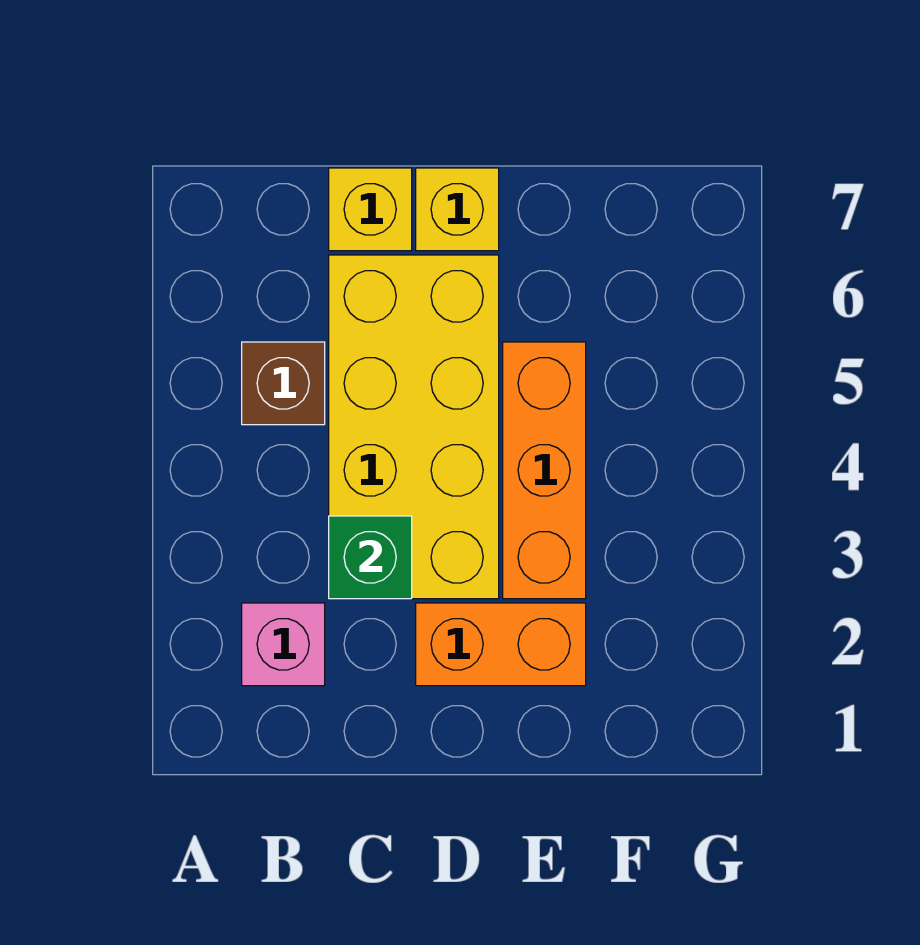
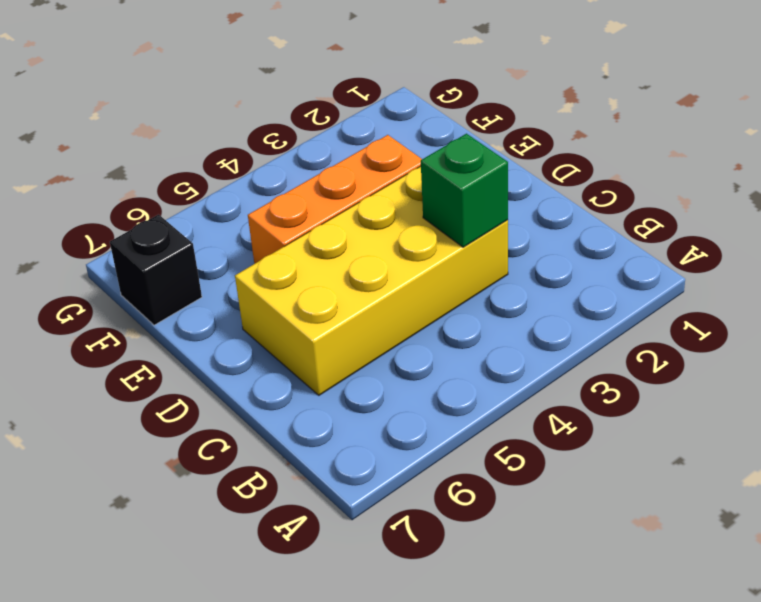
black brick F7 level 1 -> none
none -> pink brick B2 level 1
none -> brown brick B5 level 1

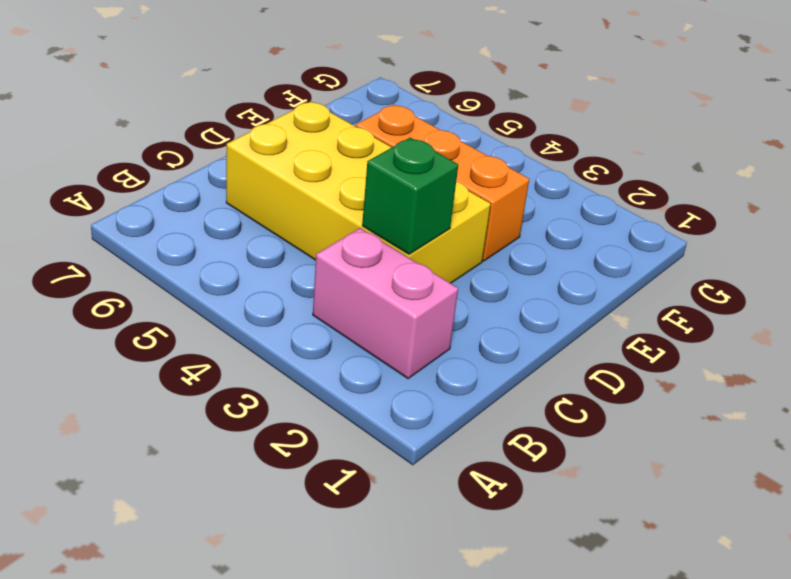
pink brick B2:B3 level 1 -> pink brick B2 level 1
none -> brown brick B5 level 1
none -> yellow brick C7 level 1

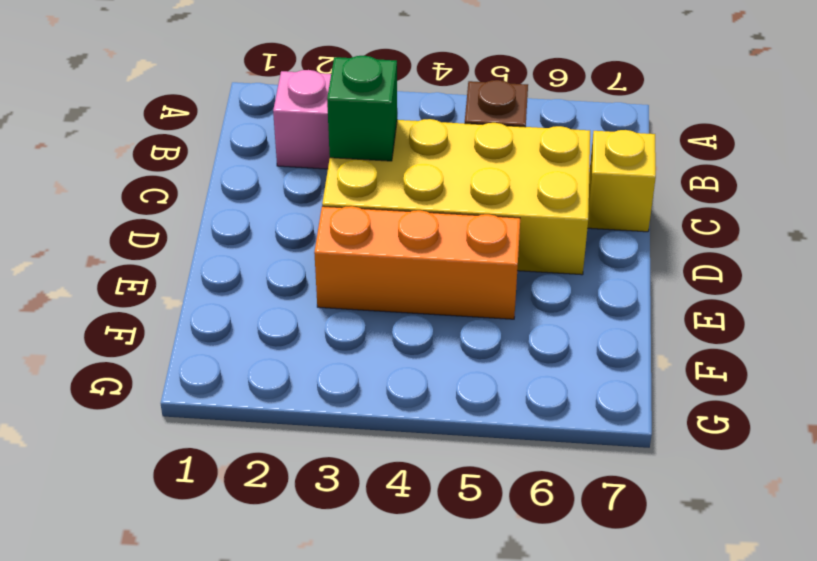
none -> orange brick D2:E2 level 1
none -> yellow brick D7 level 1

